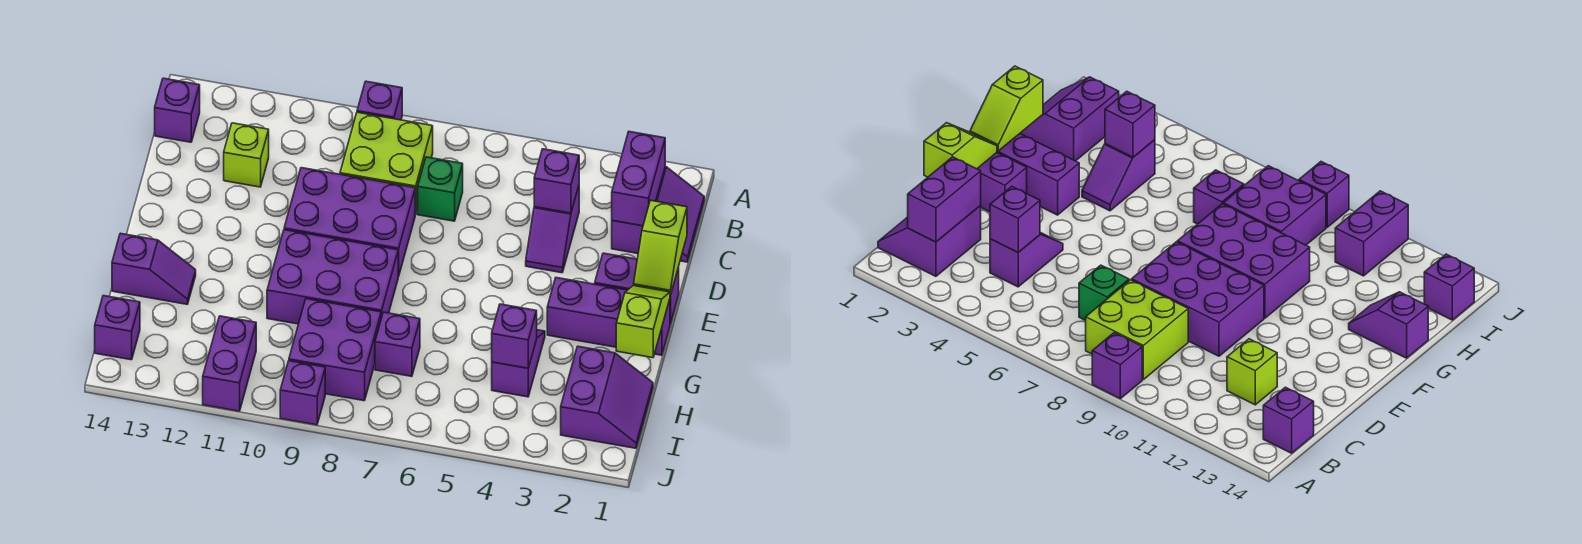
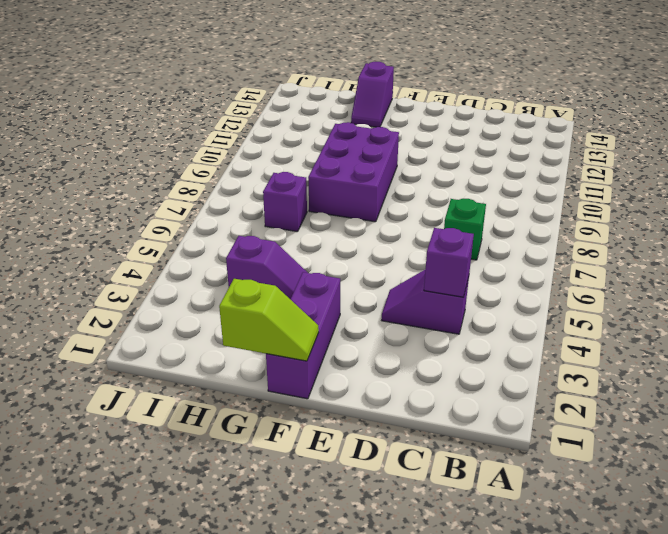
none -> purple brick A9 level 1
none -> purple slope B1:C2 level 1 top 2
none -> lime brick B8:C9 level 1

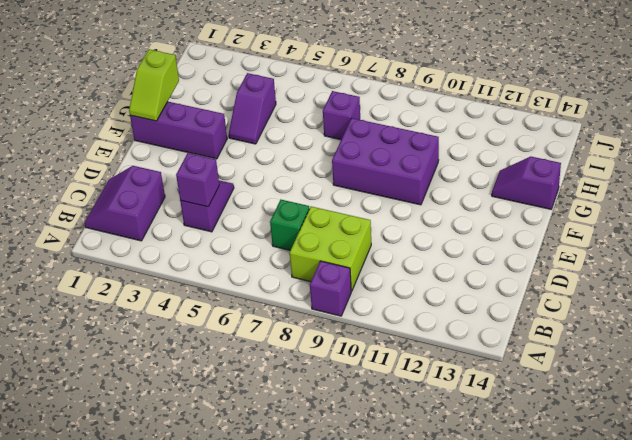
none -> purple brick B14 level 1
none -> lime brick C12 level 1
none -> purple brick D8:E10 level 1

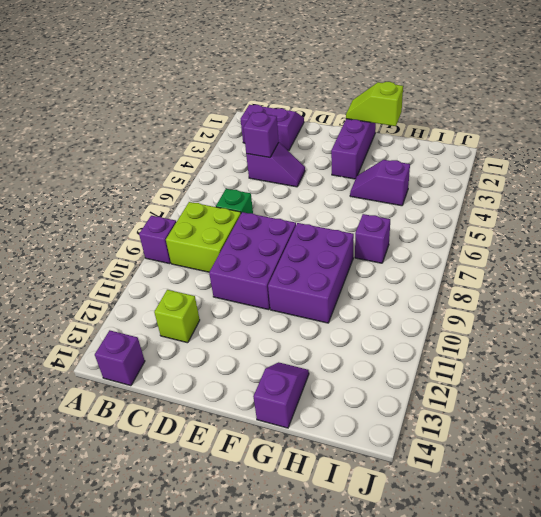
none -> purple brick E1:E2 level 1
none -> purple slope H1:I2 level 1 top 2
none -> purple brick H8:I9 level 1

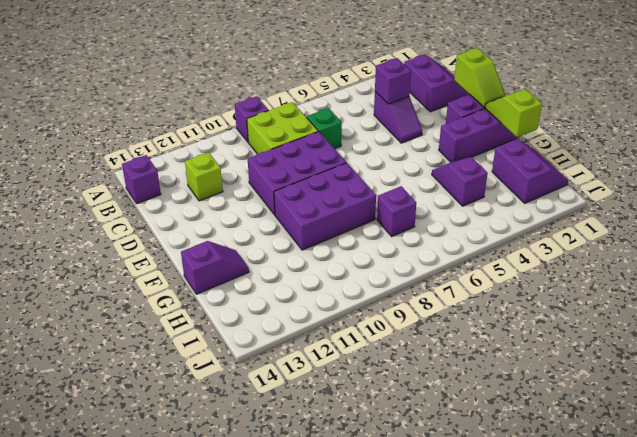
none -> purple brick H8:I9 level 1
none -> purple brick I11:J11 level 1
none -> purple brick I14 level 1

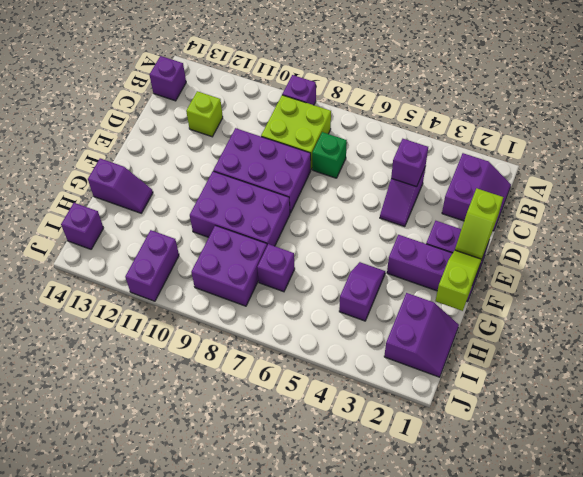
none -> purple brick J9 level 1
none -> purple brick B2:C2 level 2
none -> purple brick H4 level 2

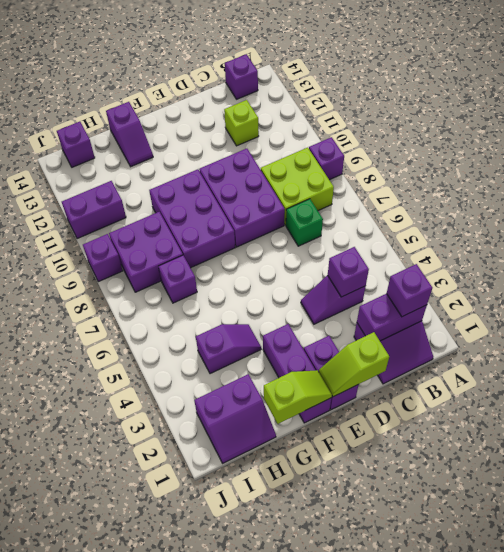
purple brick B2 level 3 -> purple brick H4 level 2

